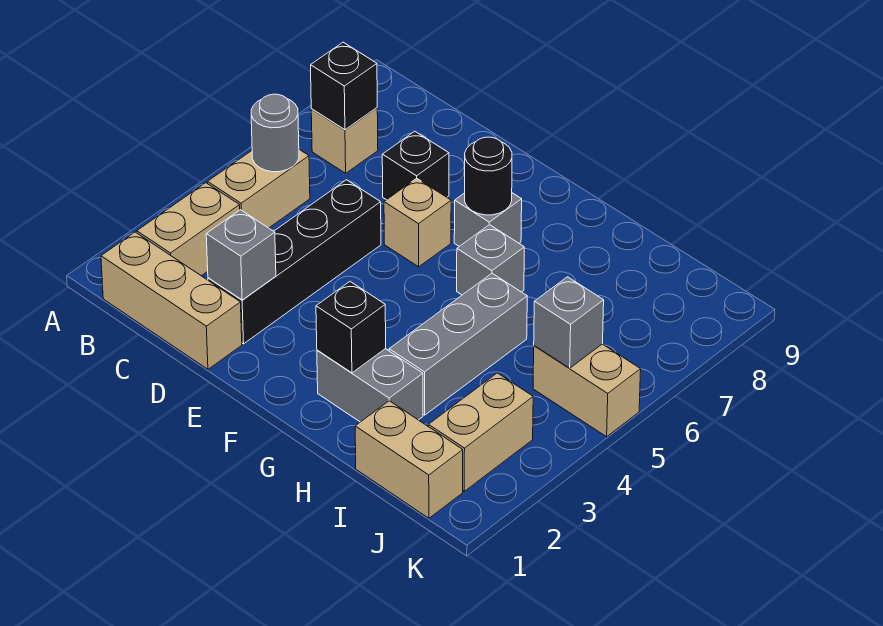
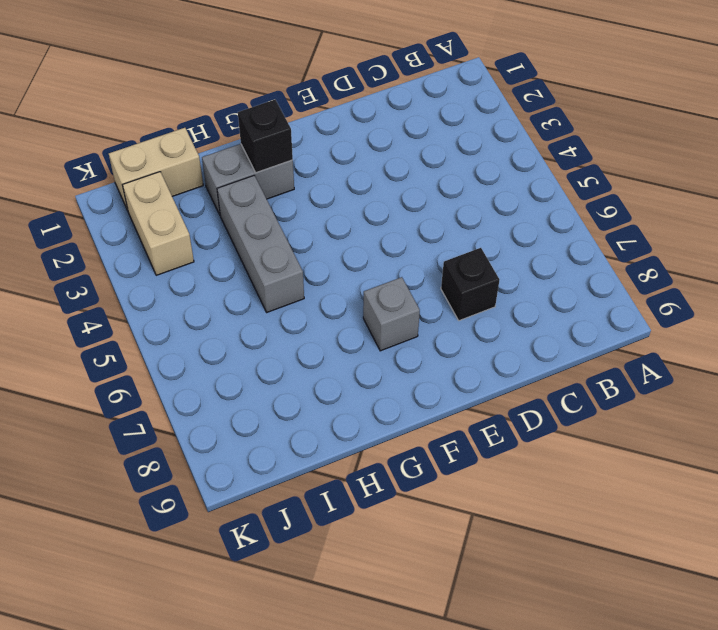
none -> tan brick B1:D1 level 1
none -> tan brick B2:B3 level 1
none -> tan brick B4:B5 level 1

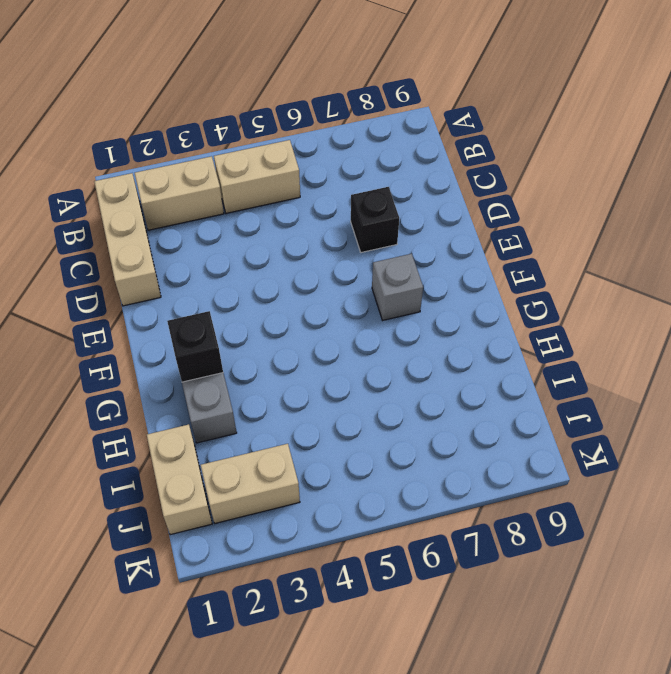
none -> tan brick B7 level 1
none -> black brick D2:D5 level 1
none -> tan brick E6 level 1

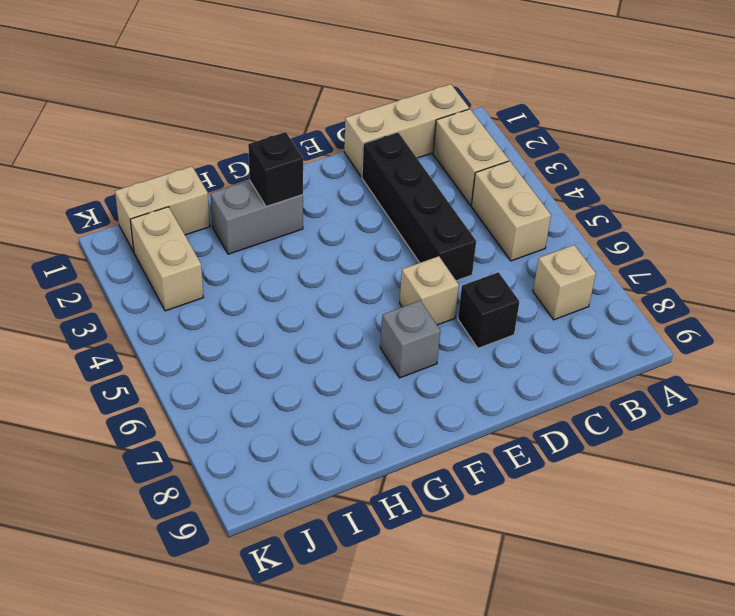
none -> grey brick G6 level 1
none -> grey brick H3:H5 level 1
none -> tan brick J5:K5 level 1

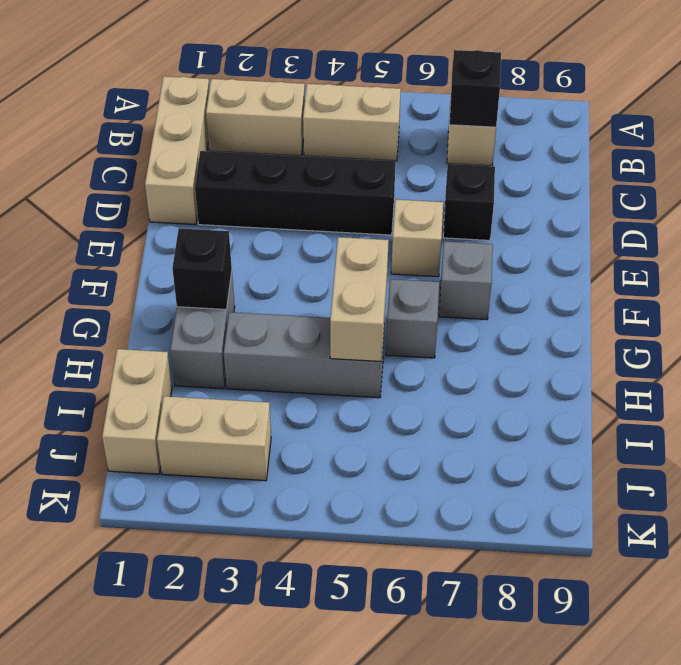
tan brick G5:H5 level 2 -> tan brick J5:K5 level 1
none -> grey round brick B5 level 2
none -> grey brick D2 level 2
none -> black round brick F7 level 2

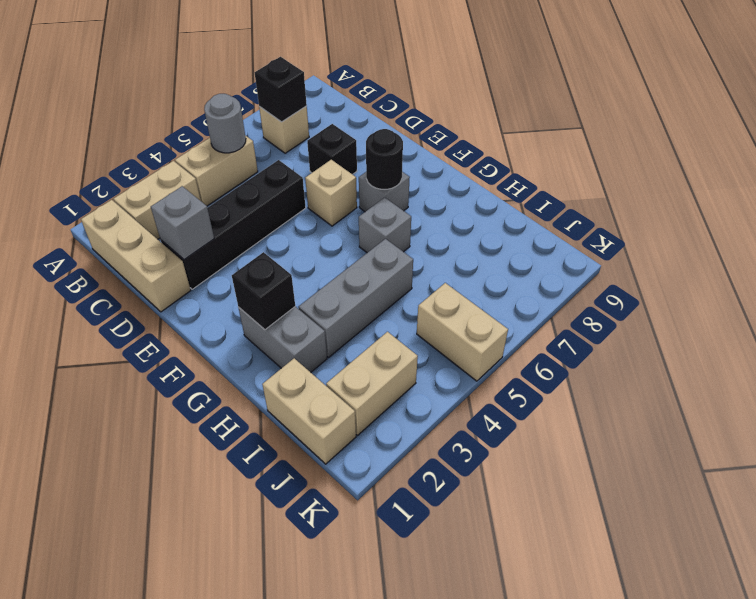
none -> grey brick J5 level 2

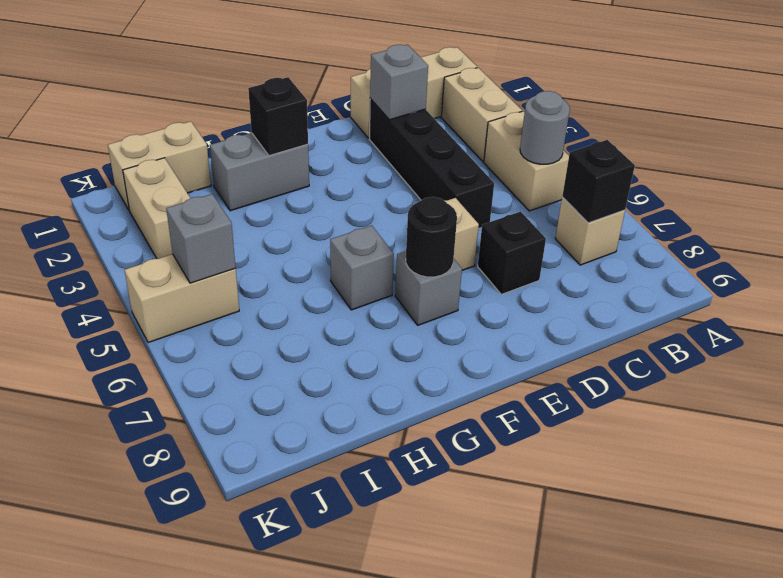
none -> grey brick H3:H5 level 1

